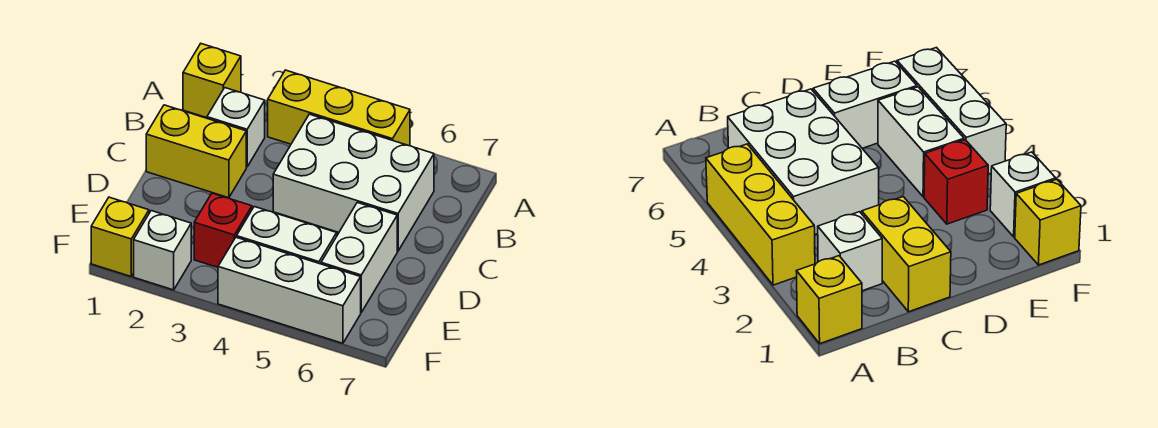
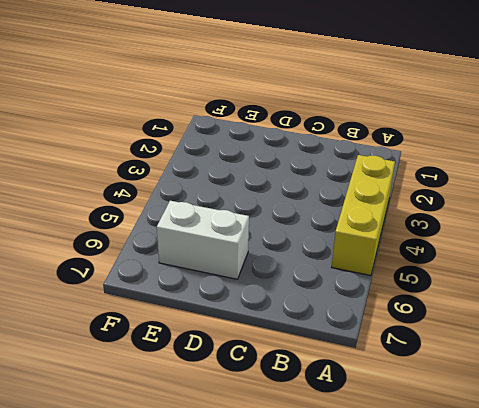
none -> yellow brick A1 level 1
none -> white brick B2 level 1

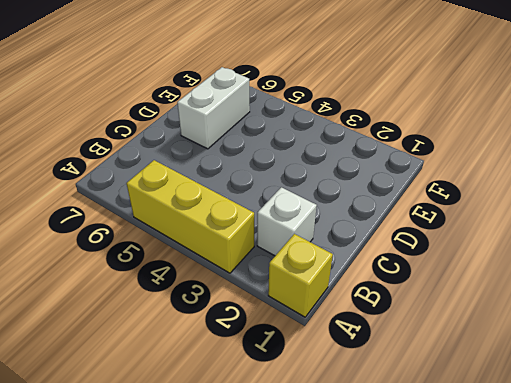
none -> white brick B4:C6 level 1
none -> yellow brick C1:C2 level 1

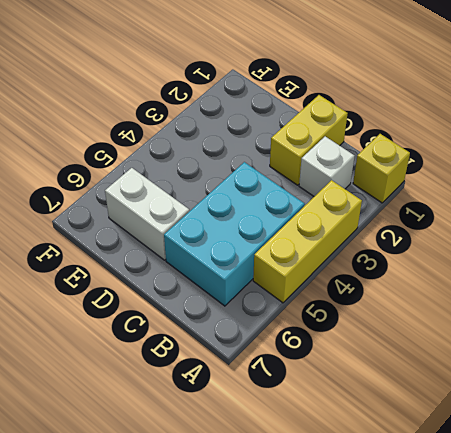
cyan brick B4:C6 level 1 -> white brick B4:C6 level 1
none -> red brick E3 level 1
none -> white brick E4:E5 level 1

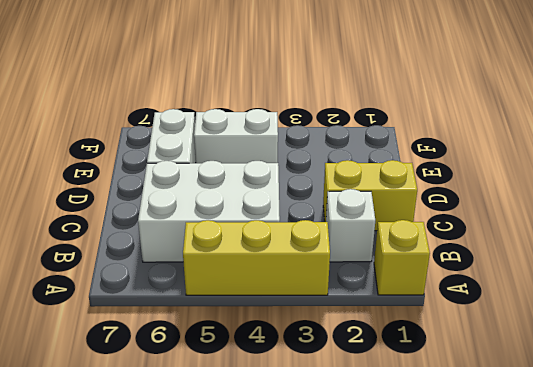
none -> red brick E3 level 1
none -> yellow brick F1 level 1

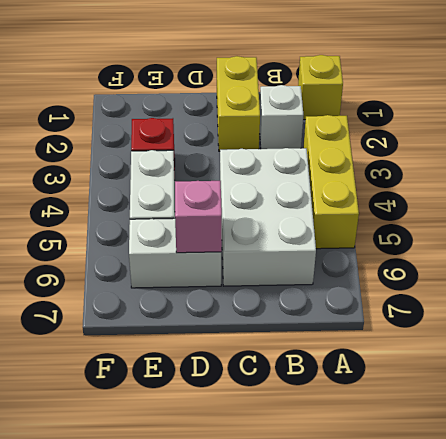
pink brick D6 level 2 -> none
none -> yellow brick F1 level 1
none -> white brick F2 level 1

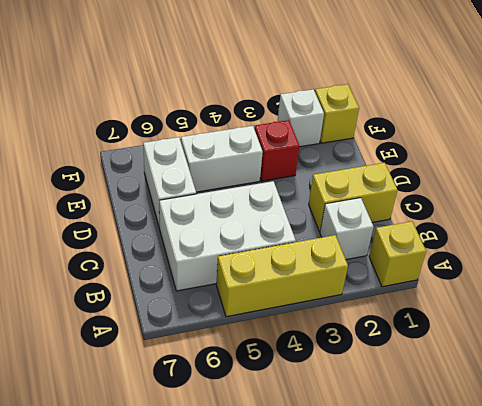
none -> white brick F4:F6 level 1

